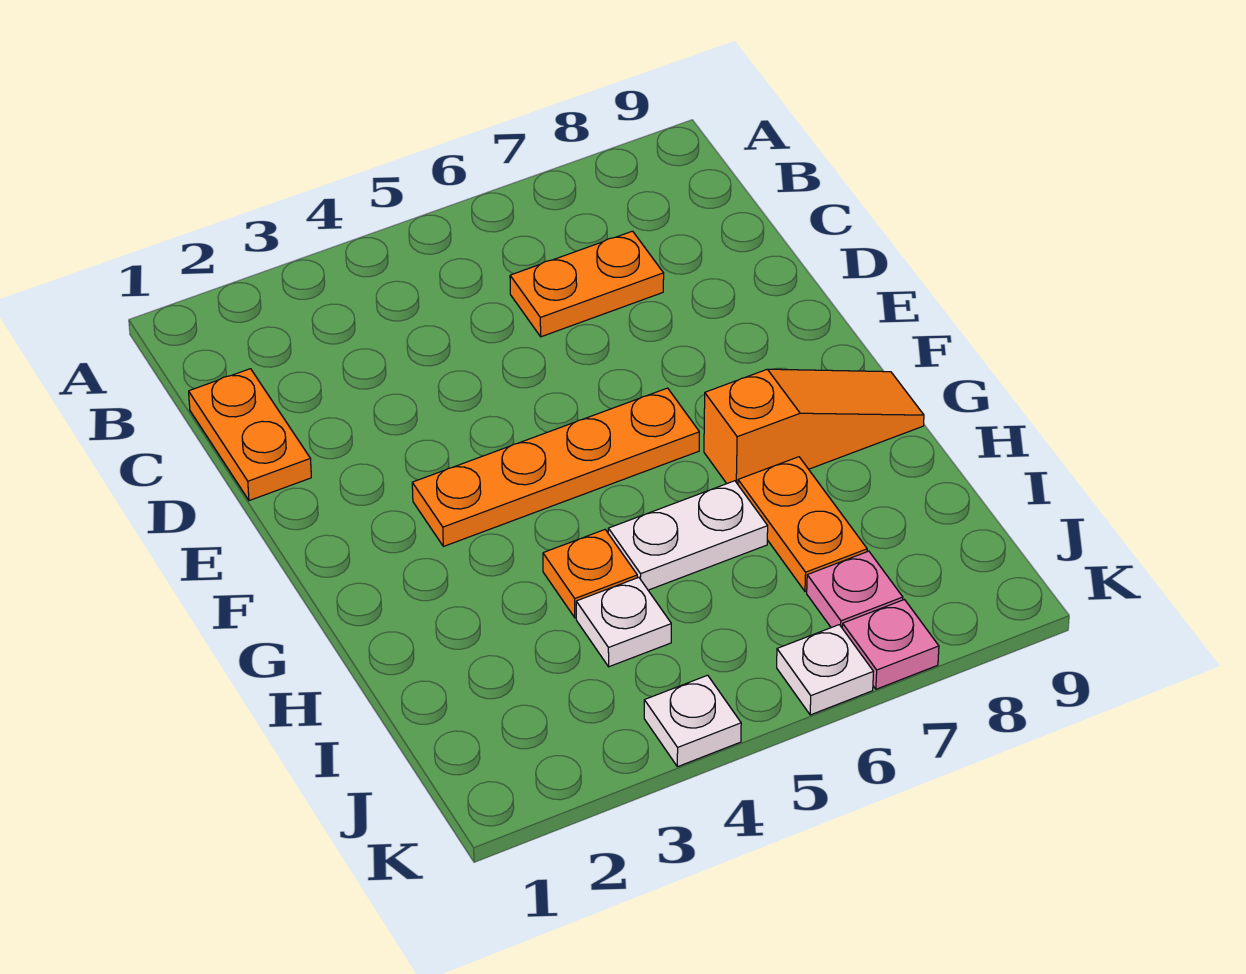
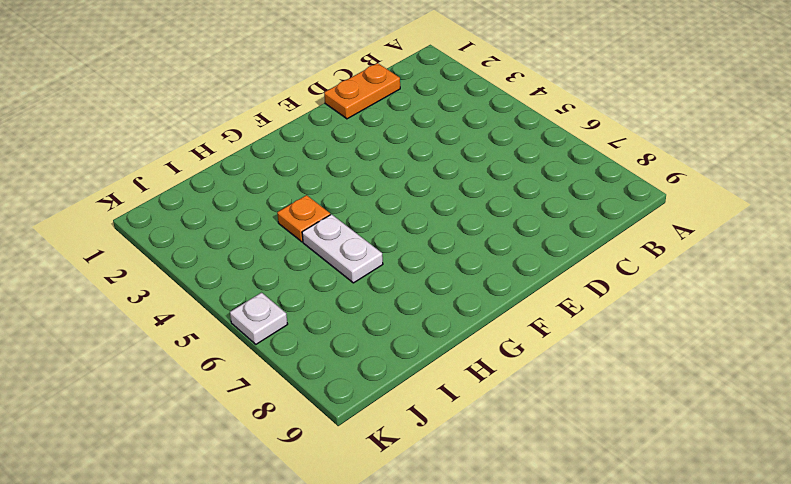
none -> orange plate C6:C7 level 1
none -> orange plate F3:F6 level 1
none -> orange slope G7:G9 level 1 top 7

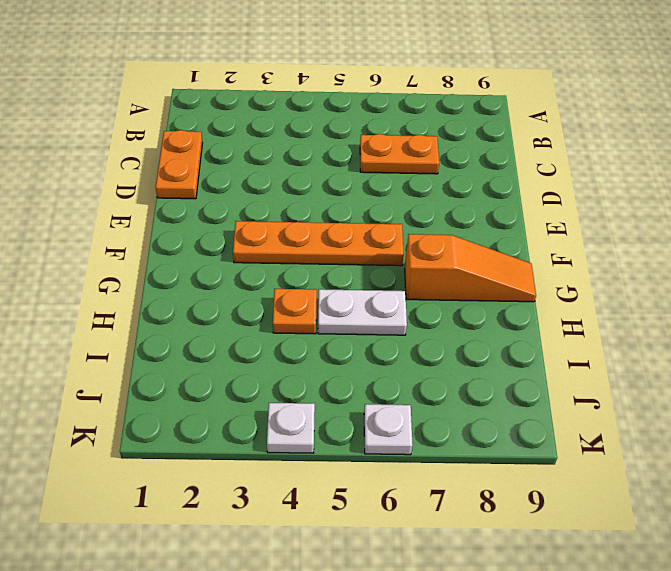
none -> orange plate H7:I7 level 1
none -> white plate I4 level 1
none -> pink plate J7 level 1

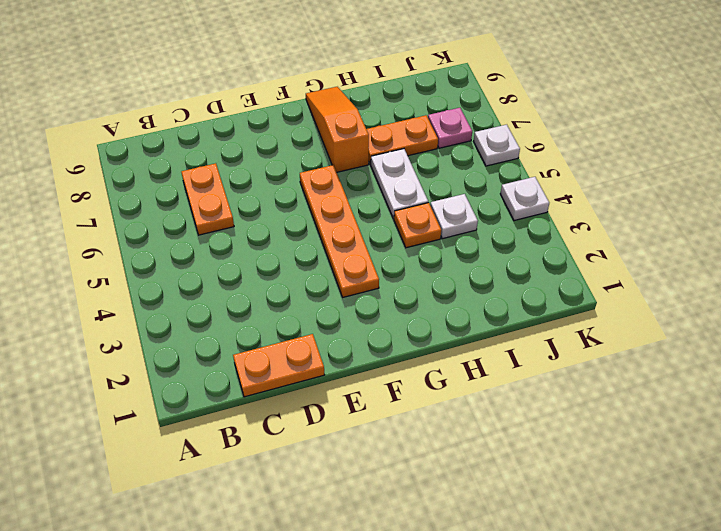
none -> pink plate K7 level 1

